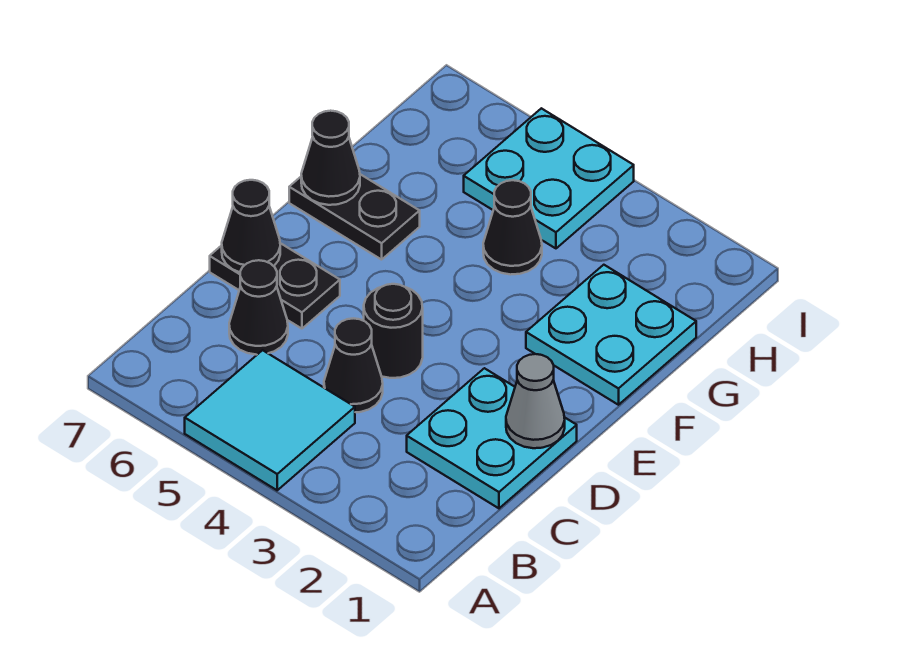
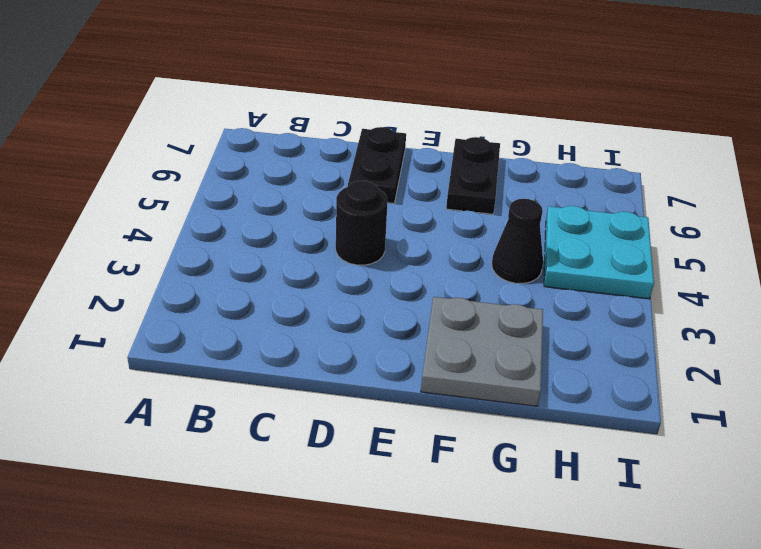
grey plate F1:G2 level 1 -> cyan plate F1:G2 level 1
none -> cyan tile A4:B5 level 1
none -> cyan plate C1:D2 level 1
none -> black cone C4 level 1

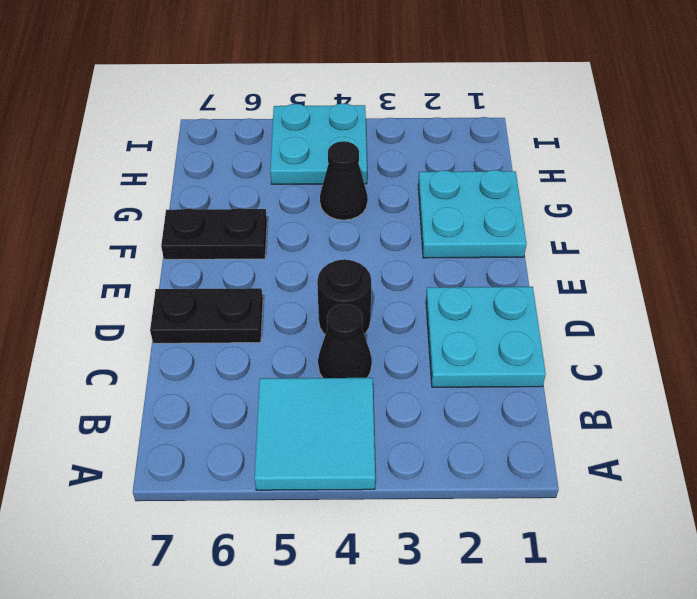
none -> black cone C6 level 1
none -> grey cone D1 level 2
none -> black cone D7 level 2

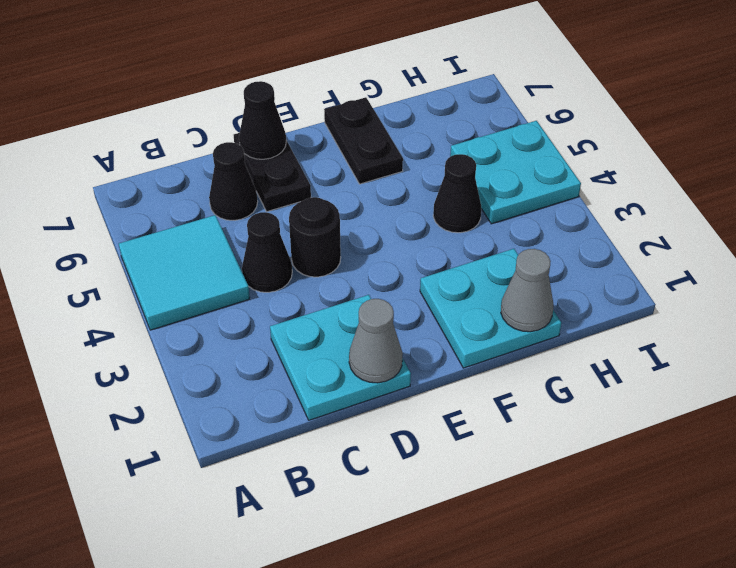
grey cone G1 level 2 -> none
none -> black cone F7 level 2

